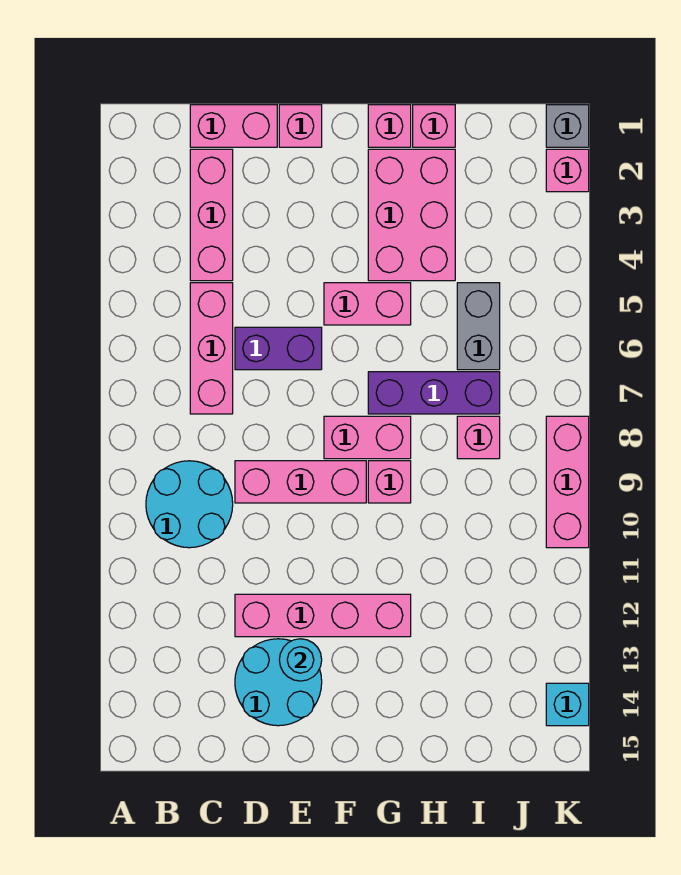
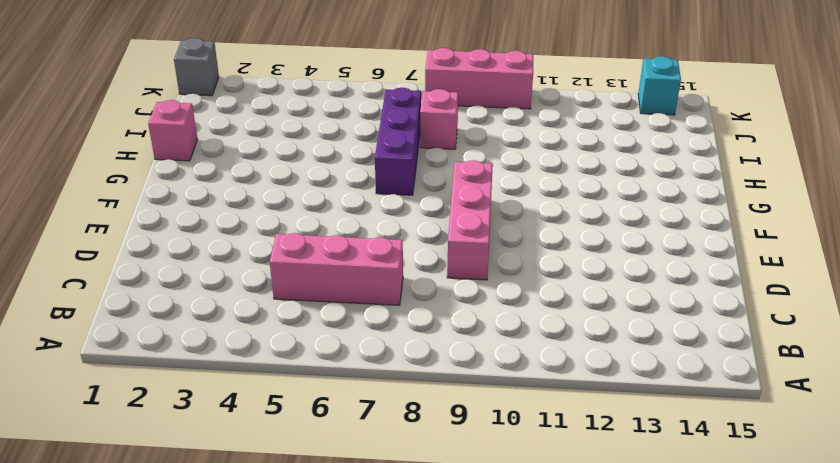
none -> cyan round brick B9:C10 level 1
none -> pink brick C1:D1 level 1
none -> pink brick C2:C4 level 1

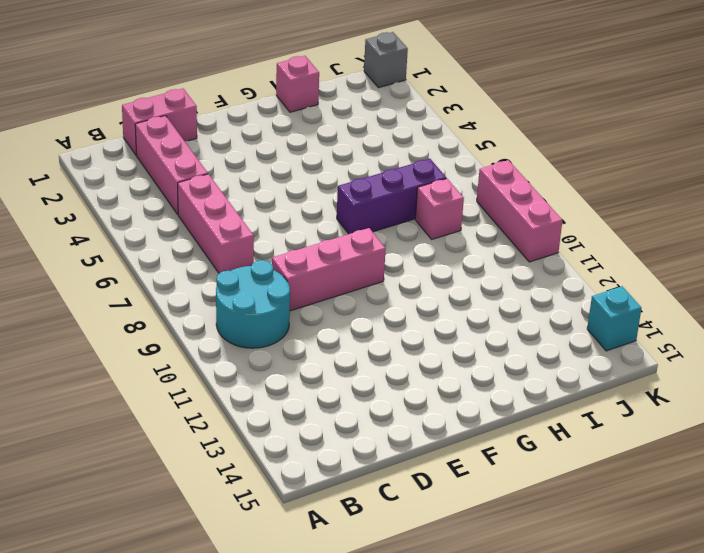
none -> purple brick D6:E6 level 1
none -> pink brick D12:G12 level 1
none -> cyan round brick D13:E14 level 1

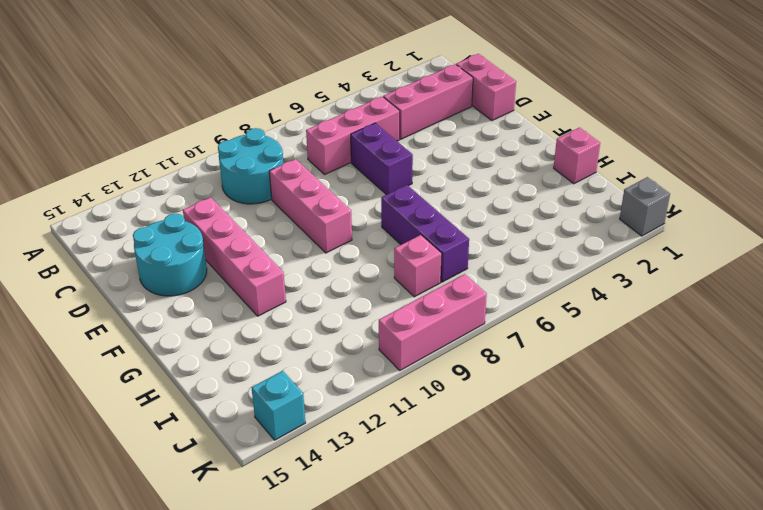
none -> pink brick E1 level 1
none -> pink brick F5:G5 level 1
none -> pink brick F8:G8 level 1

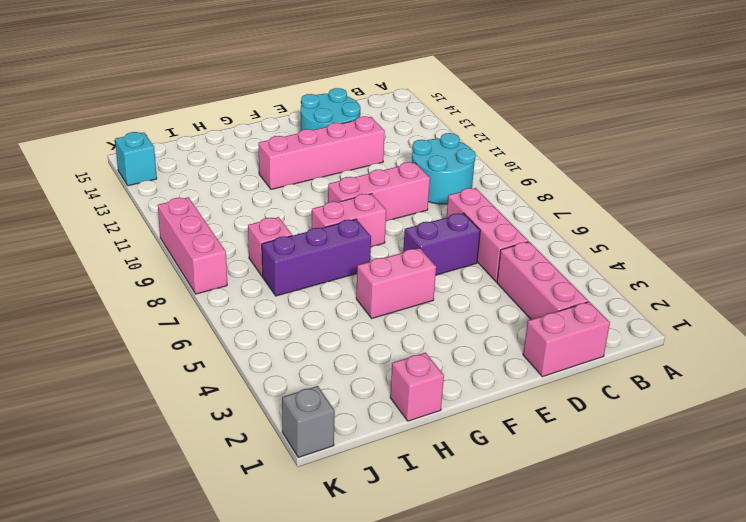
none -> pink brick E1 level 1
none -> pink brick G1 level 1
none -> pink brick G2:H4 level 1

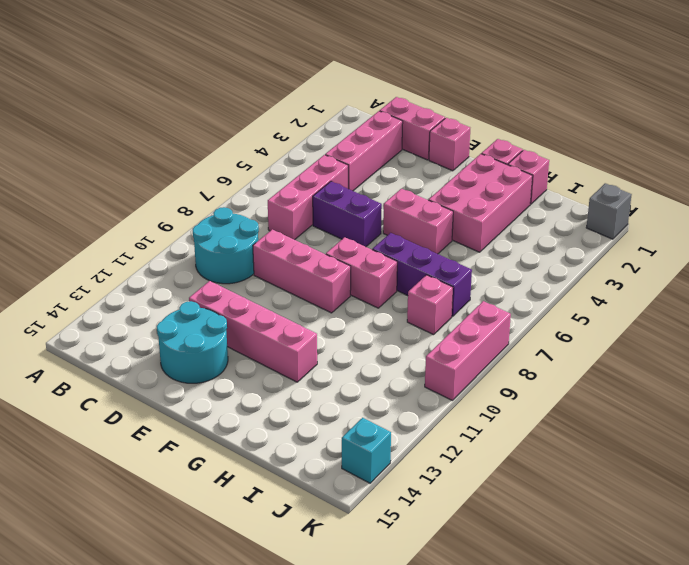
none -> pink brick G9 level 1
none -> grey brick I5:I6 level 1
none -> pink brick K2 level 1

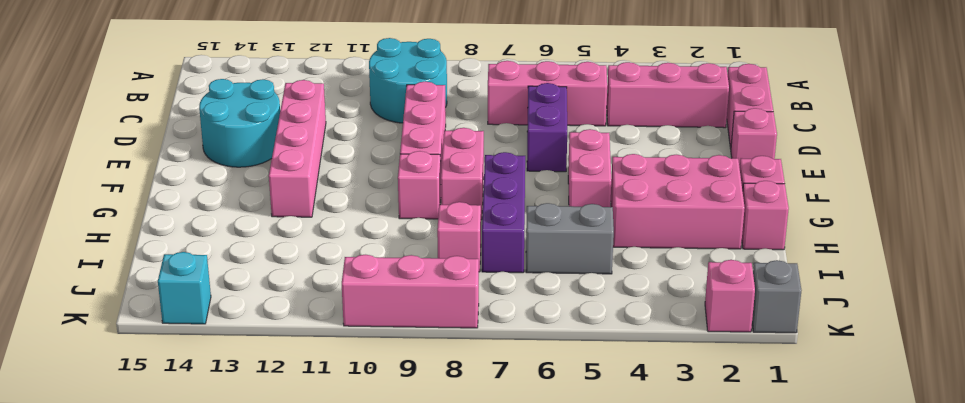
none -> cyan round brick E13 level 2

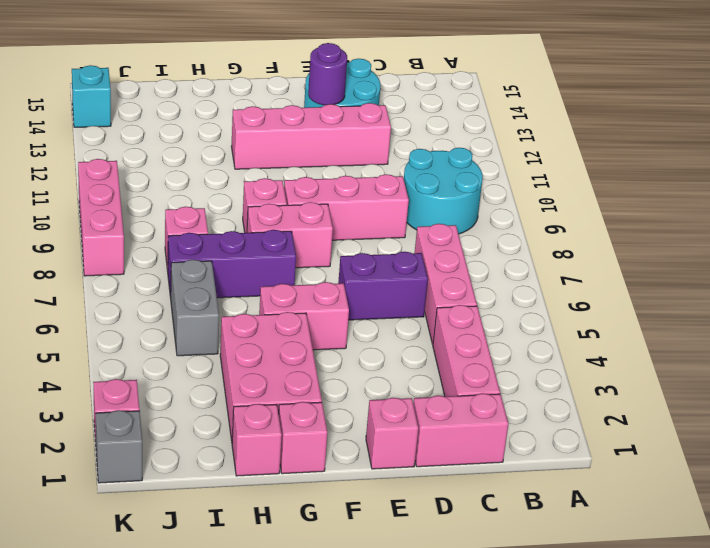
purple round brick E13 level 2 -> cyan round brick E13 level 2

